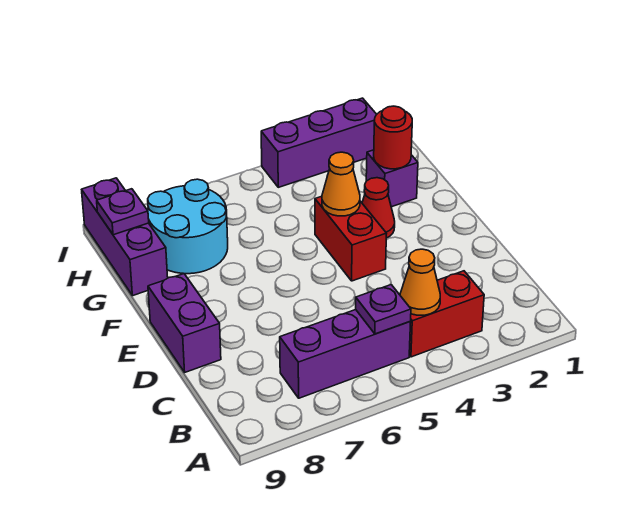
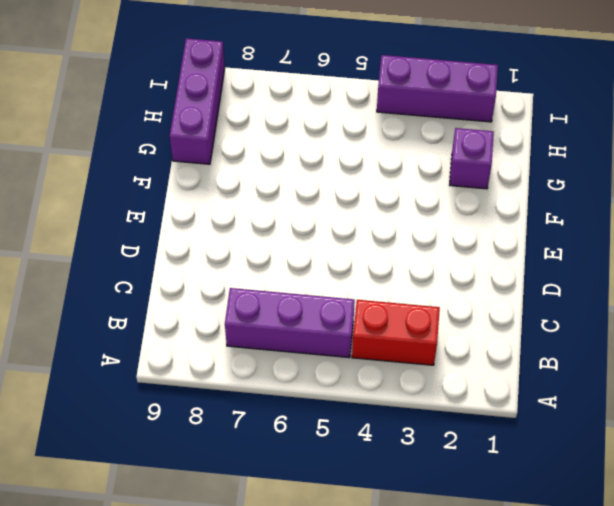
none -> purple brick D9:E9 level 1
none -> red brick E4:F4 level 1
none -> red cone F3 level 1

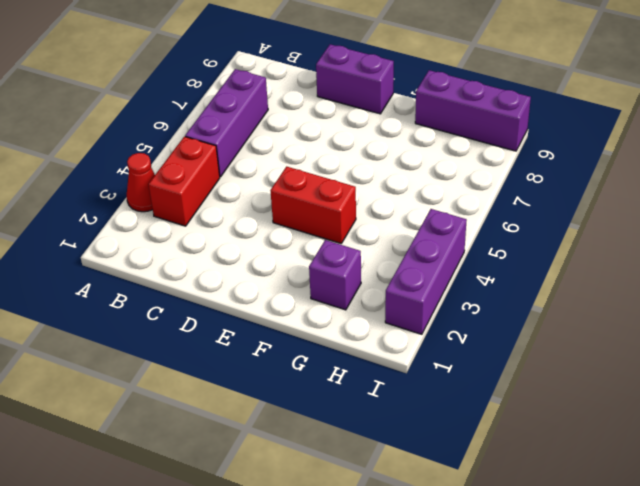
red cone A3 level 1 -> red cone F3 level 1
none -> cyan round brick G7:H8 level 1
none -> orange cone B4 level 2
none -> purple plate B5 level 2

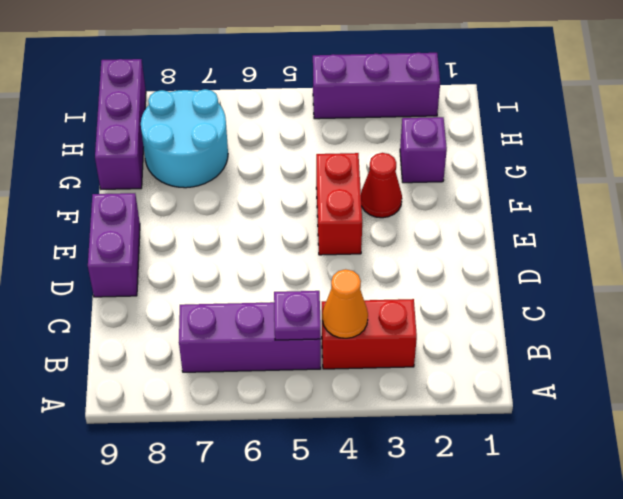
none -> orange cone F4 level 2
none -> red round brick G2 level 2
none -> purple plate H9 level 2

